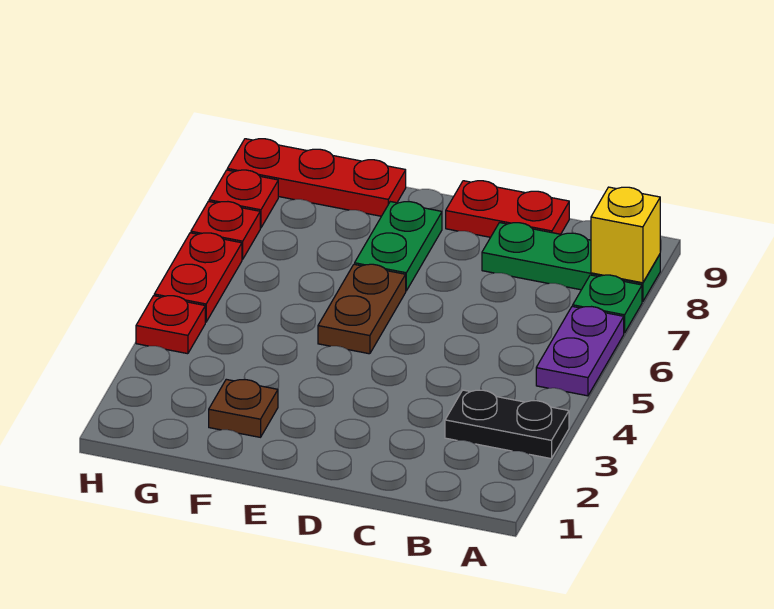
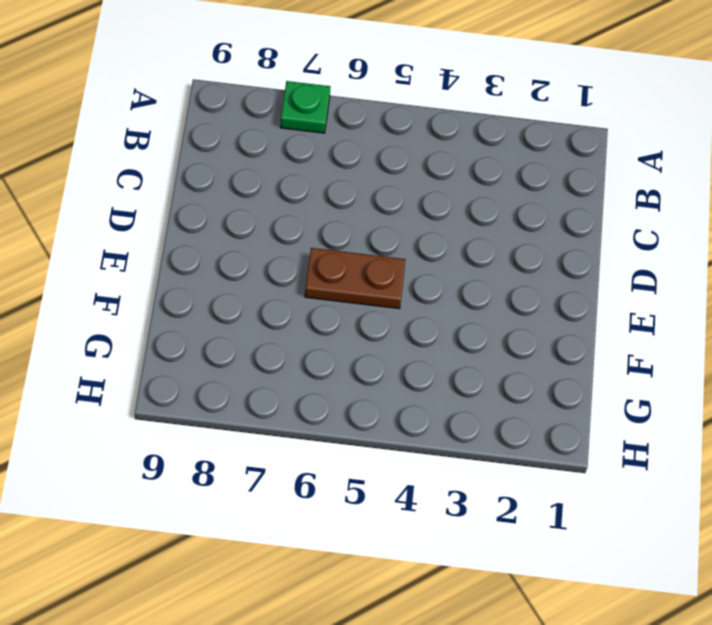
none -> black plate A3:B3 level 1
none -> purple plate A5:A6 level 1
none -> green plate A8:C8 level 1

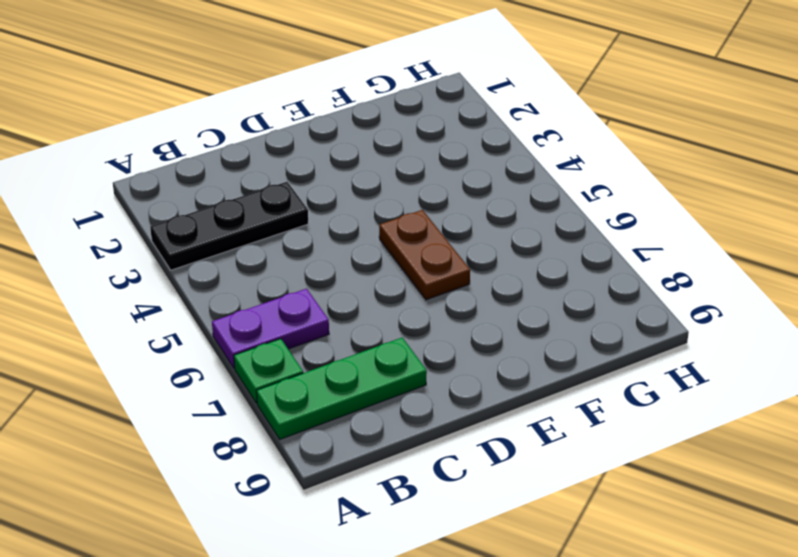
black plate A3:C3 level 1 -> black plate A3:B3 level 1
purple plate A6:B6 level 1 -> purple plate A5:A6 level 1
none -> red plate C9:D9 level 1
none -> green plate E7:E8 level 1
none -> brown plate F2 level 1

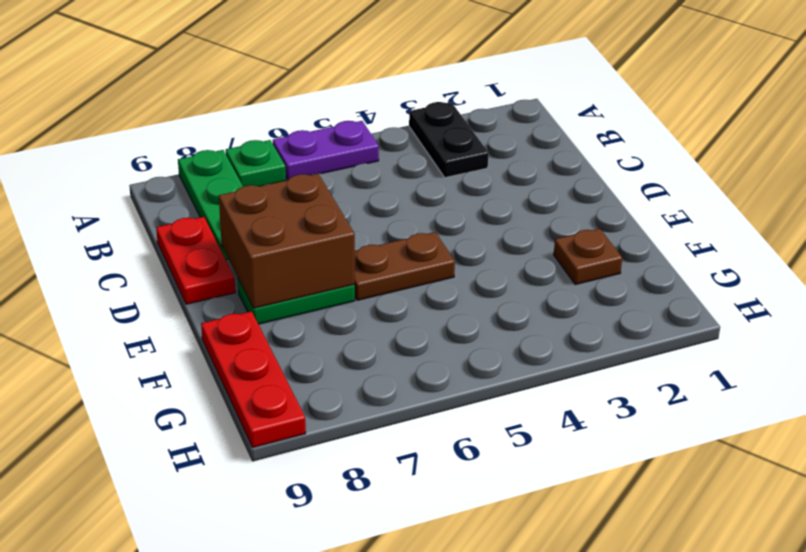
brown brick D7:E8 level 2 -> none
none -> red plate H4 level 1
none -> red plate H5:H6 level 1
none -> red plate H7 level 1

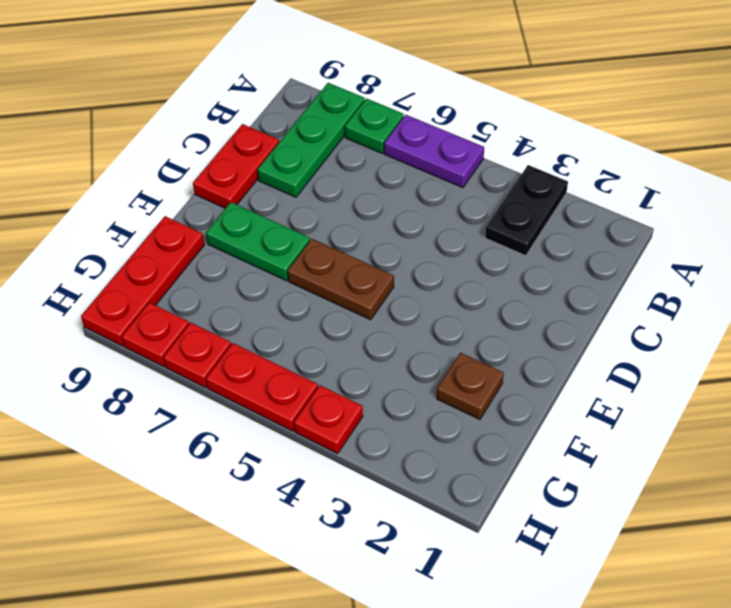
none -> yellow brick A8 level 2

